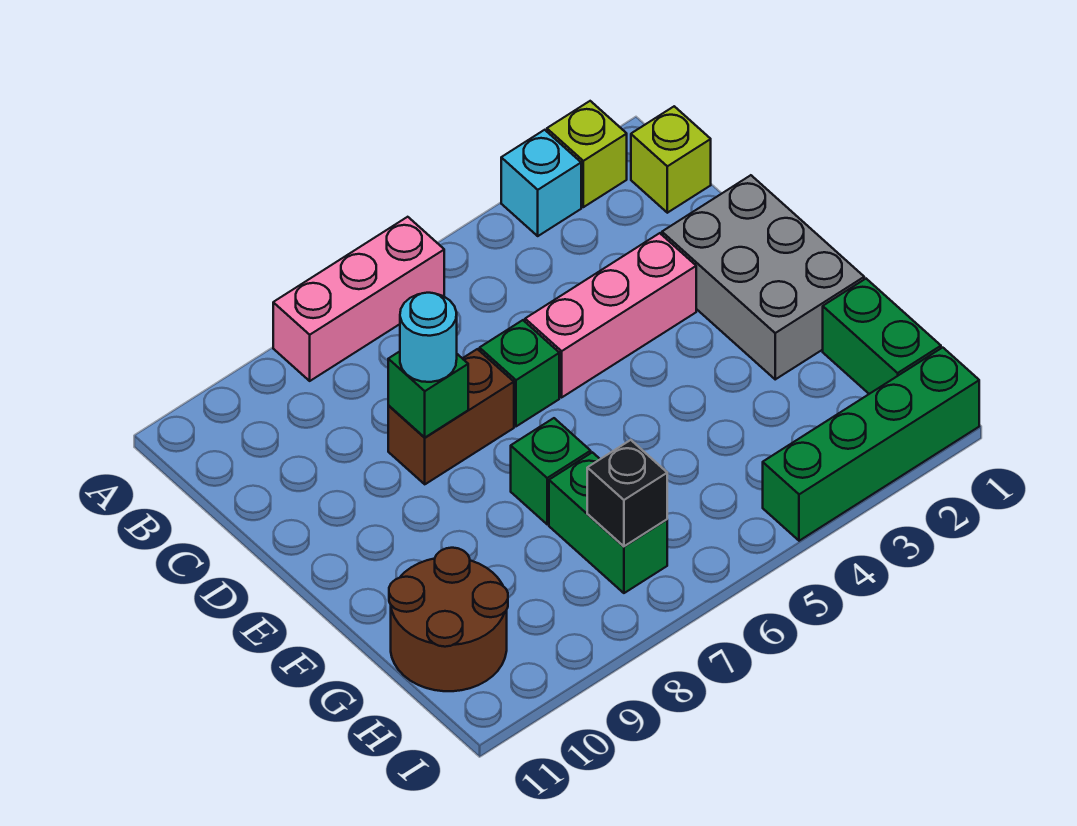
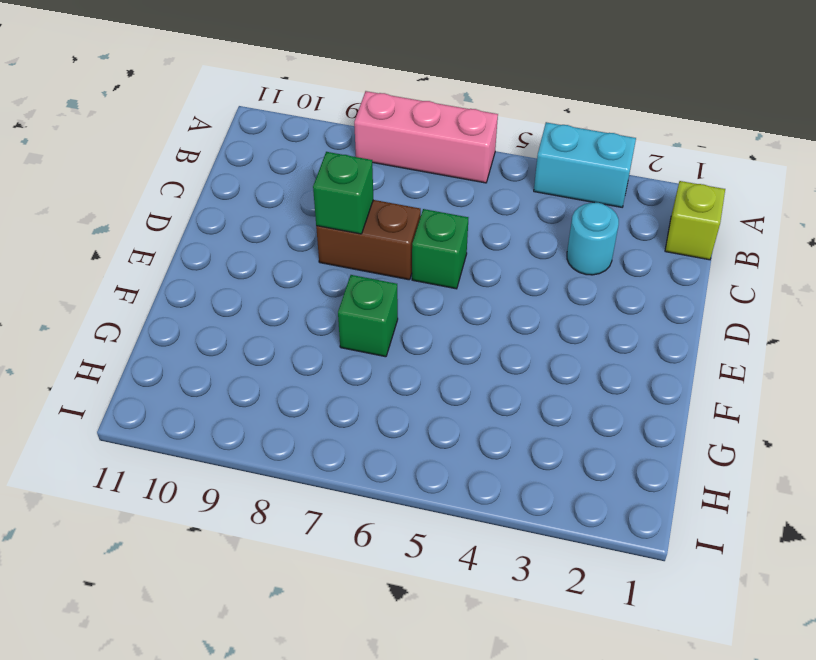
cyan brick A3:A4 level 1 -> cyan brick A3 level 1
cyan round brick C3 level 1 -> cyan round brick D8 level 3
none -> lime brick A2 level 1
none -> grey brick D1:F2 level 1
none -> pink brick D3:D5 level 1

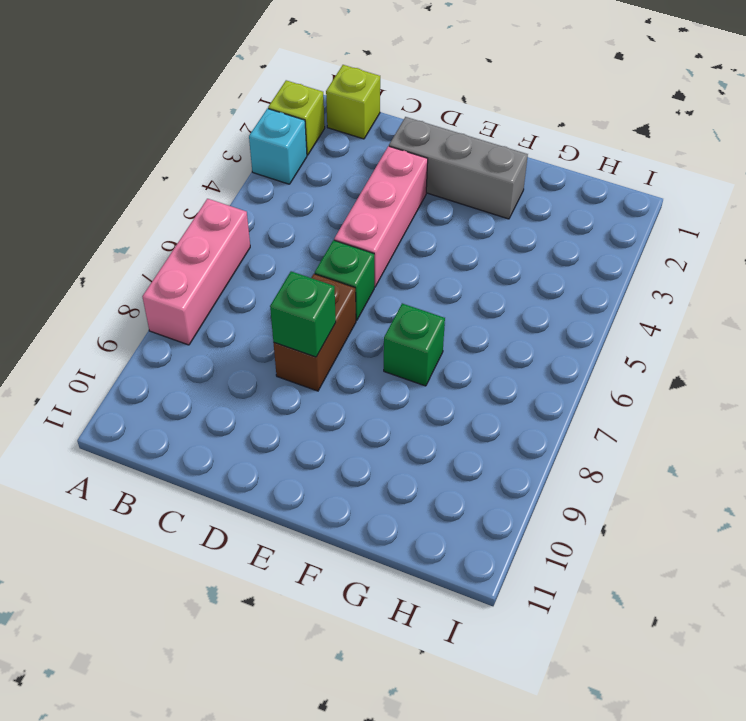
grey brick D2:F2 level 1 -> grey brick D1:F2 level 1
none -> green brick G1:H1 level 1
none -> green brick G7:H7 level 1
none -> brown round brick G10:H11 level 1

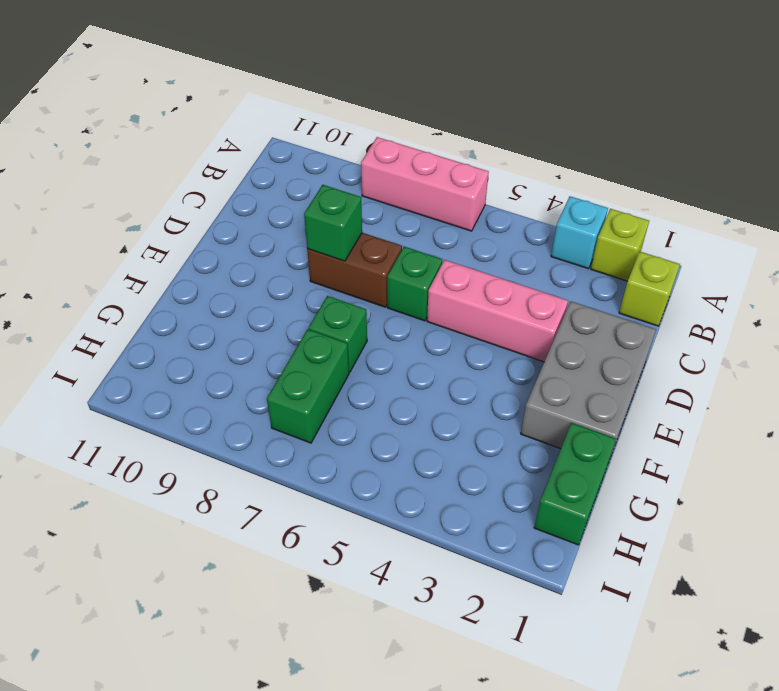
none -> brown round brick G10:H11 level 1
none -> green brick I1:I4 level 1
none -> black brick H7 level 2

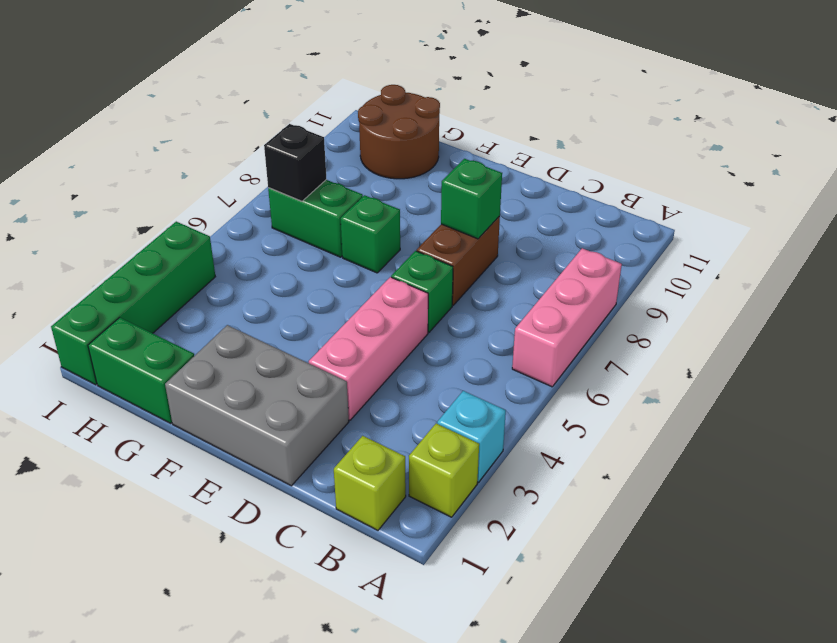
none -> cyan round brick D8 level 3

